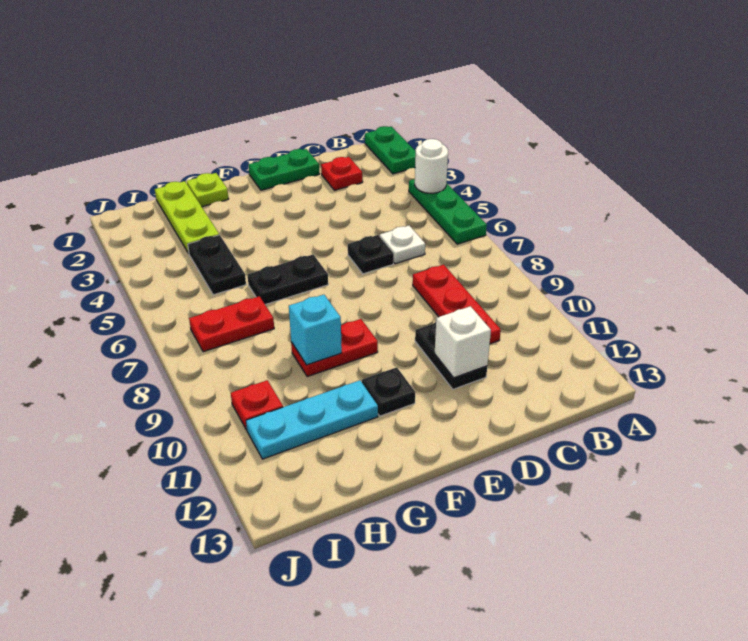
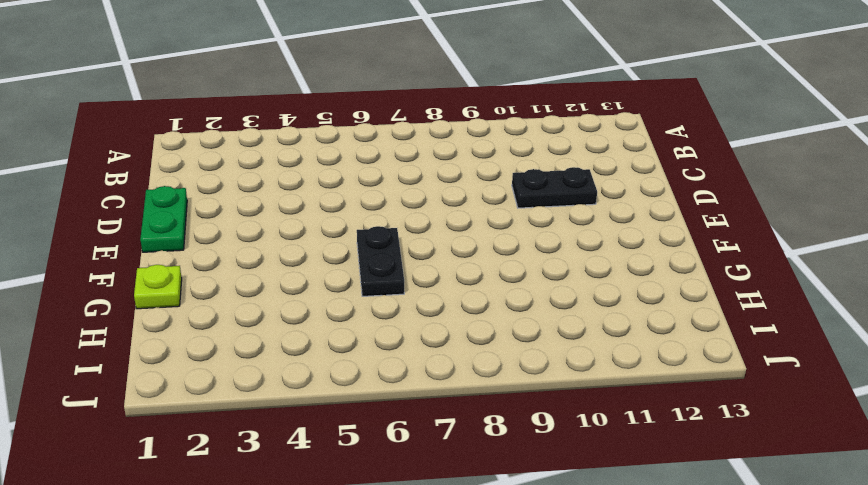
none -> green plate A1:A2 level 1
none -> green plate A4:A6 level 1
none -> red plate C2 level 1

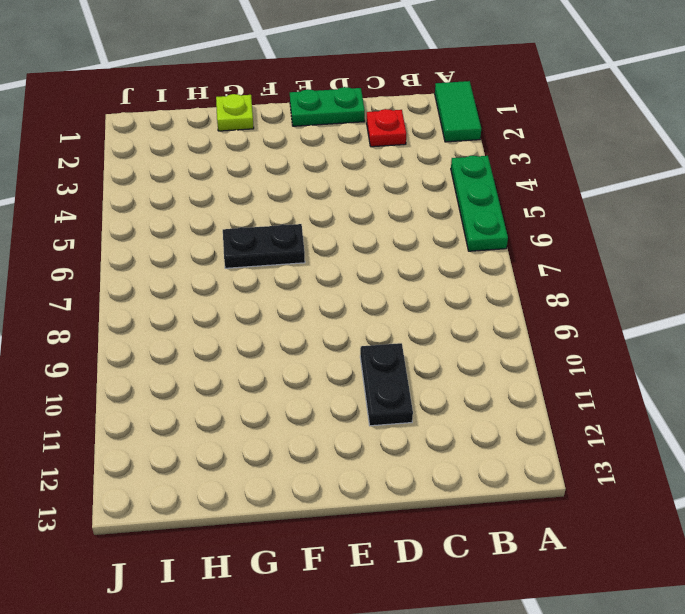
green tile A1:A2 level 1 -> green plate A1:A2 level 1
none -> white plate C6 level 1
none -> red plate C8:C10 level 1
none -> black plate D6 level 1

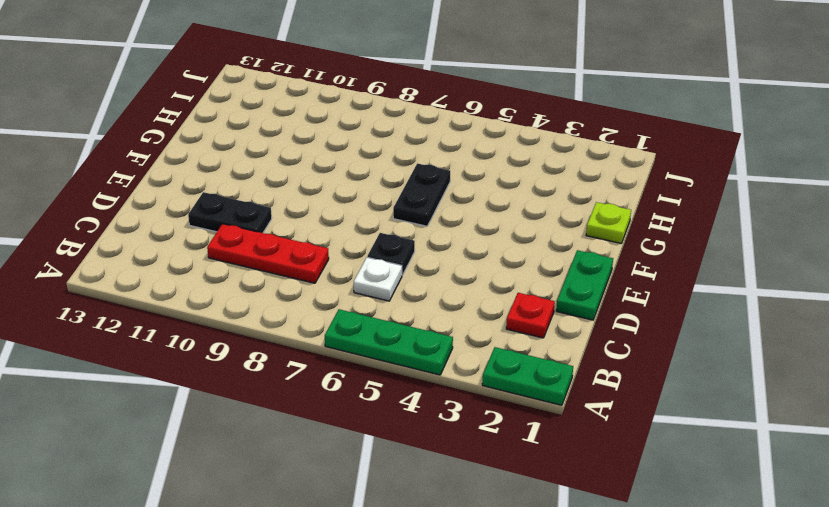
none -> red plate F9:G9 level 1
none -> black plate F11 level 1
none -> cyan plate G11:I11 level 1

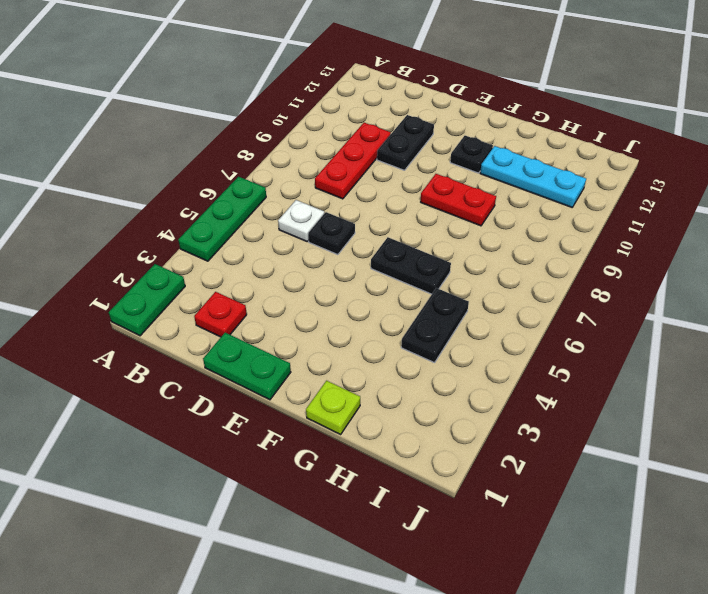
none -> lime plate H1:H3 level 1
none -> red plate H7:I7 level 1
none -> red plate I10 level 1

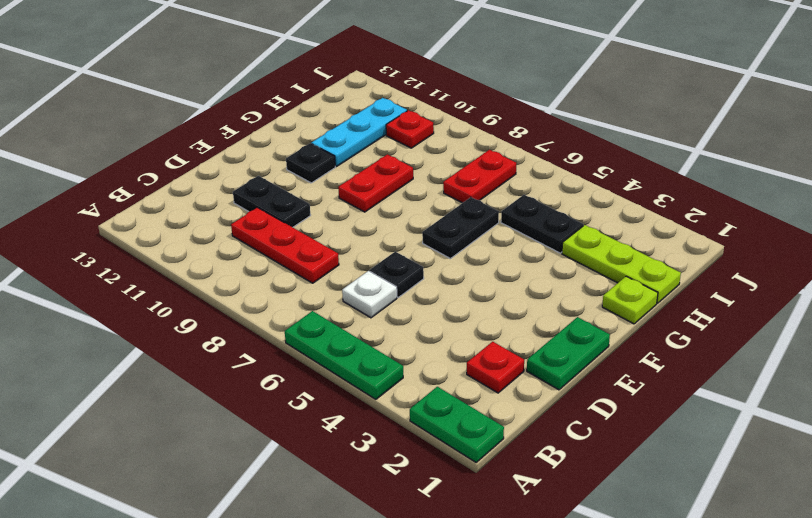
none -> white round brick A4 level 2
none -> white brick D11 level 2
none -> cyan brick G9 level 2

